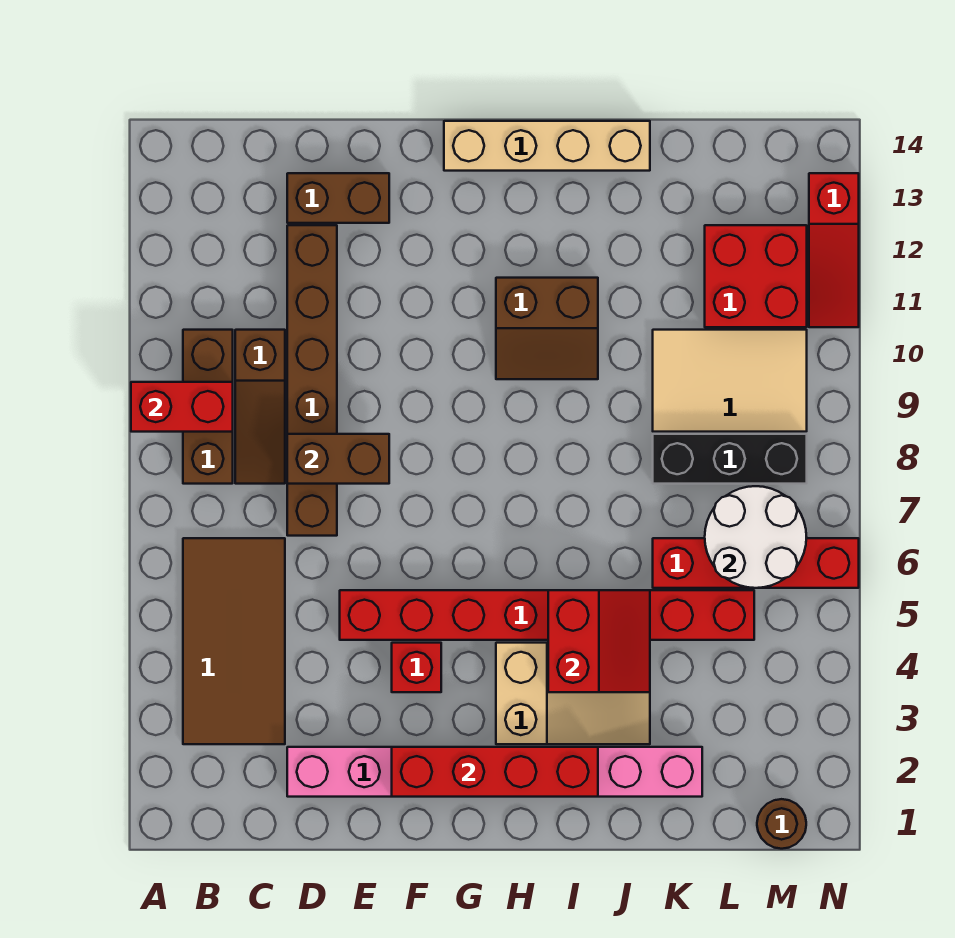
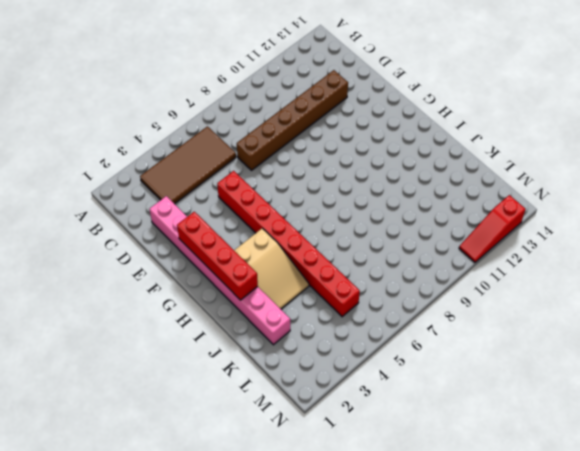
none -> brown brick B8:B10 level 1
none -> brown slope C8:C10 level 1 top 10
none -> brown brick D13:E13 level 1

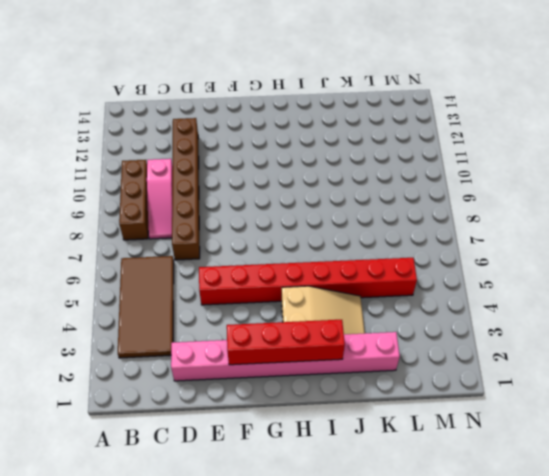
pink slope C8:C10 level 1 top 10 -> brown slope C8:C10 level 1 top 10
none -> brown brick D13:E13 level 1
none -> red brick F4 level 1
none -> tan brick G14:J14 level 1

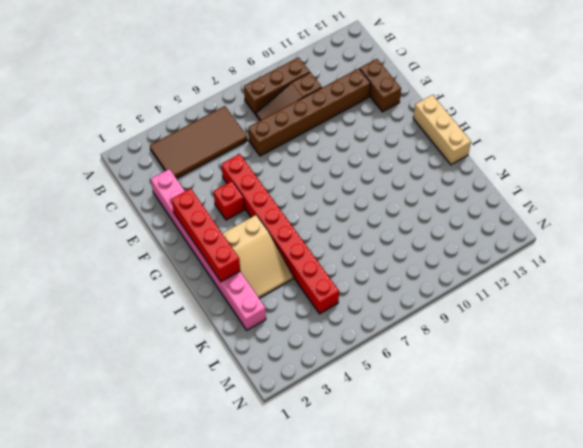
tan brick G14:I14 level 1 -> tan brick G14:J14 level 1
none -> brown slope H10:I11 level 1 top 11
none -> red brick K6:N6 level 1
none -> black brick K8:M8 level 1

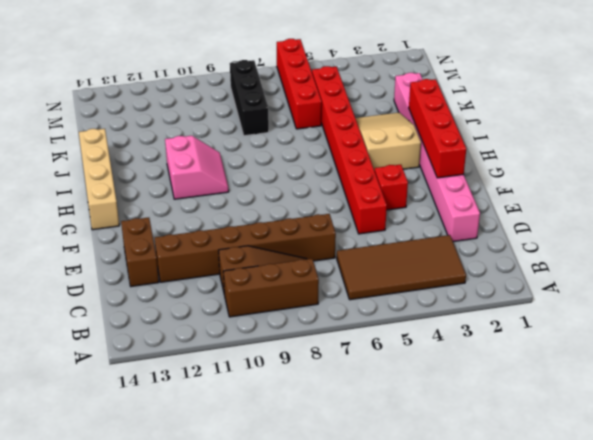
pink slope H10:I11 level 1 top 11 -> brown slope H10:I11 level 1 top 11
none -> tan tile K9:M10 level 1
none -> red brick L11:M12 level 1
none -> brown round brick M1 level 1

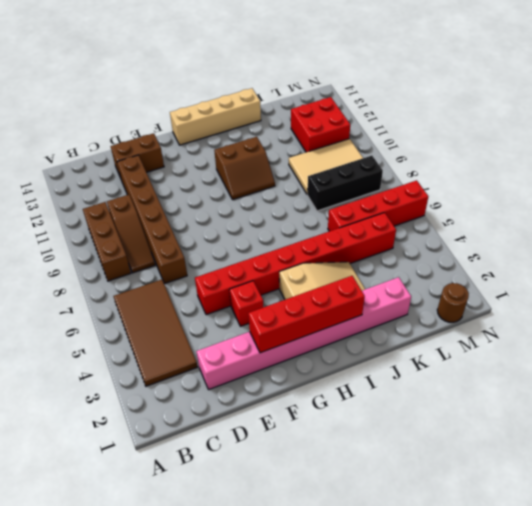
none -> red slope N11:N13 level 1 top 13
none -> red brick A9:B9 level 2
none -> brown brick D8:E8 level 2

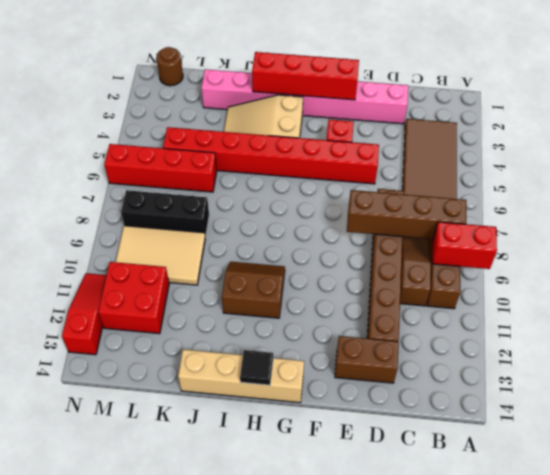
brown brick B8:E8 level 2 -> brown brick D8:E8 level 2
black tile H14 level 2 -> none
none -> red slope I4:J5 level 2 top I
none -> white round brick L6:M7 level 2

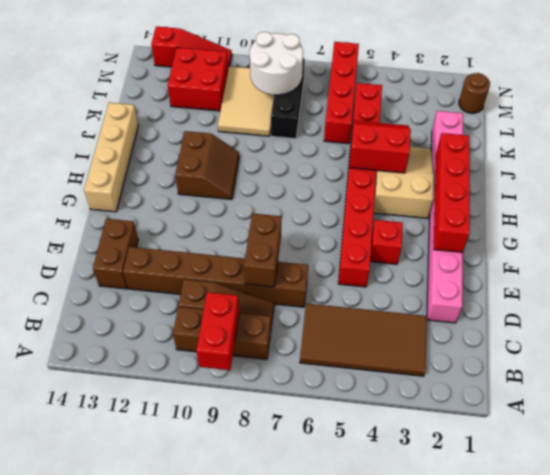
white round brick L8:M9 level 2 -> white round brick L6:M7 level 2

